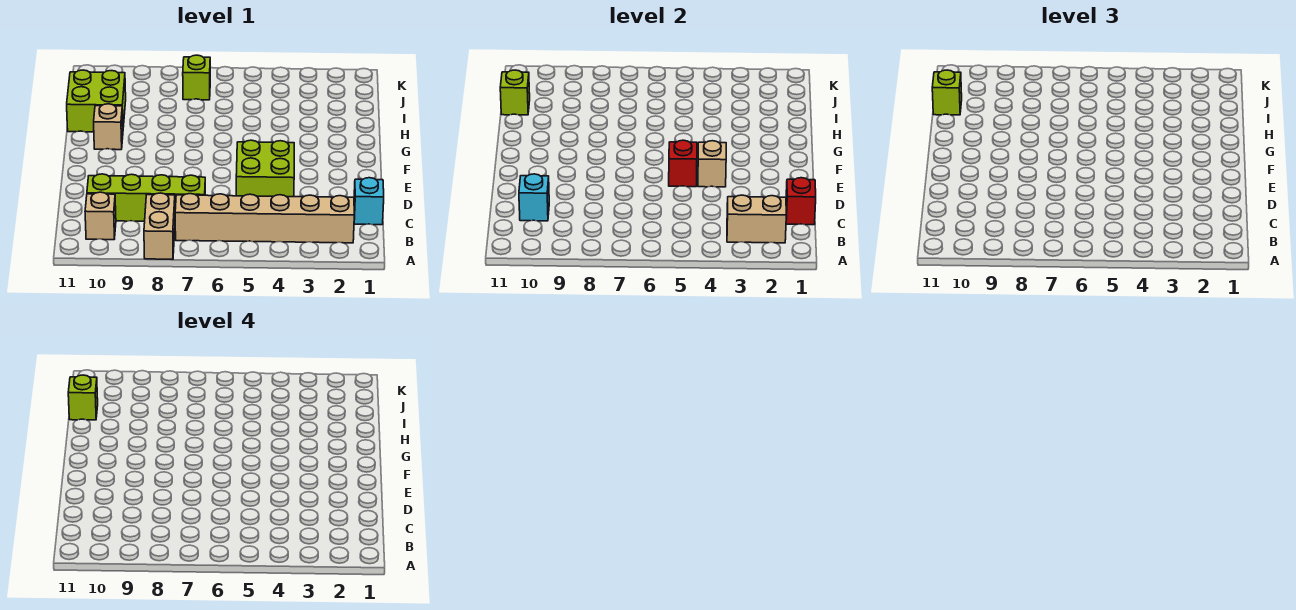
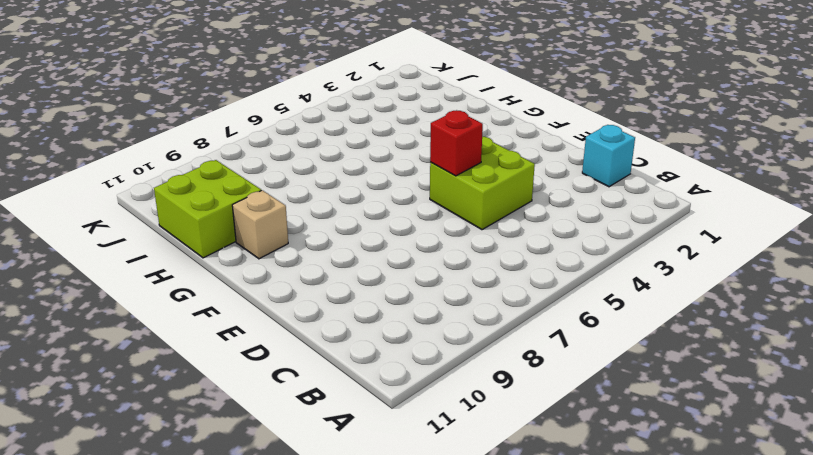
none -> tan brick A8:B8 level 1
none -> tan brick B2:B7 level 1
none -> tan brick B10 level 1

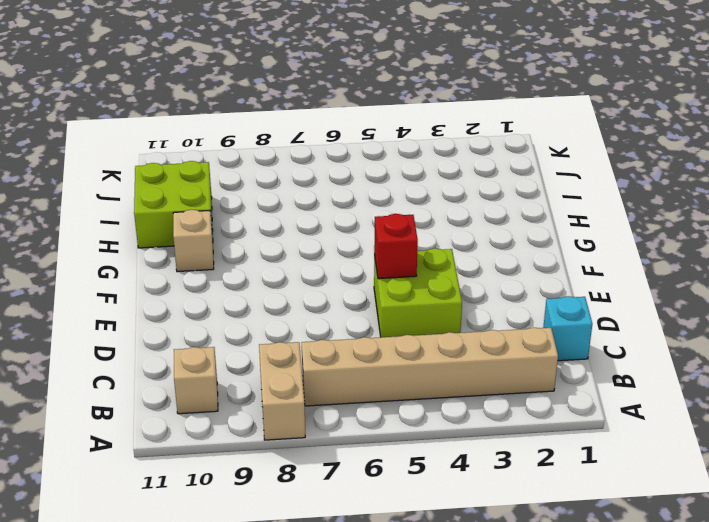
none -> lime brick C7:C10 level 1
none -> lime brick J7 level 1
none -> tan brick B2:B3 level 2

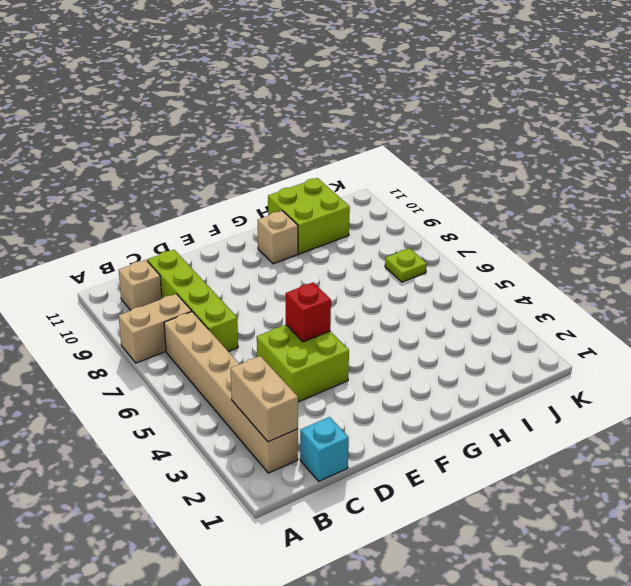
lime plate J7 level 1 -> lime brick J7 level 1
none -> red brick C1 level 2
none -> cyan brick C10 level 2
none -> tan brick E4 level 2

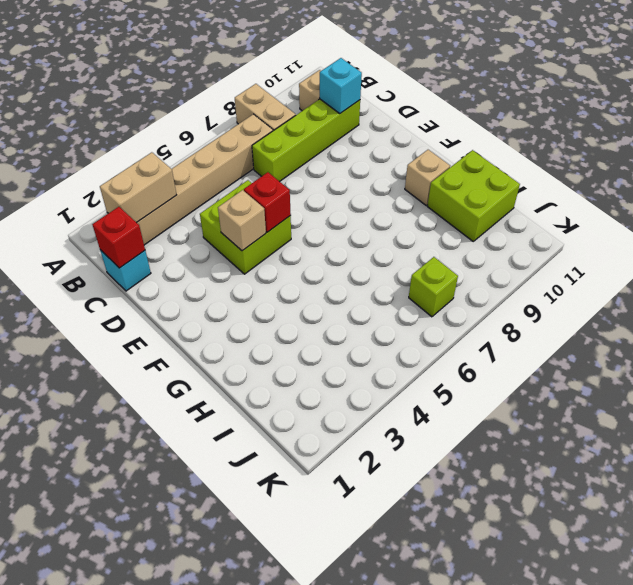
none -> lime brick I11 level 2
none -> lime brick I11 level 3
none -> lime brick I11 level 4

